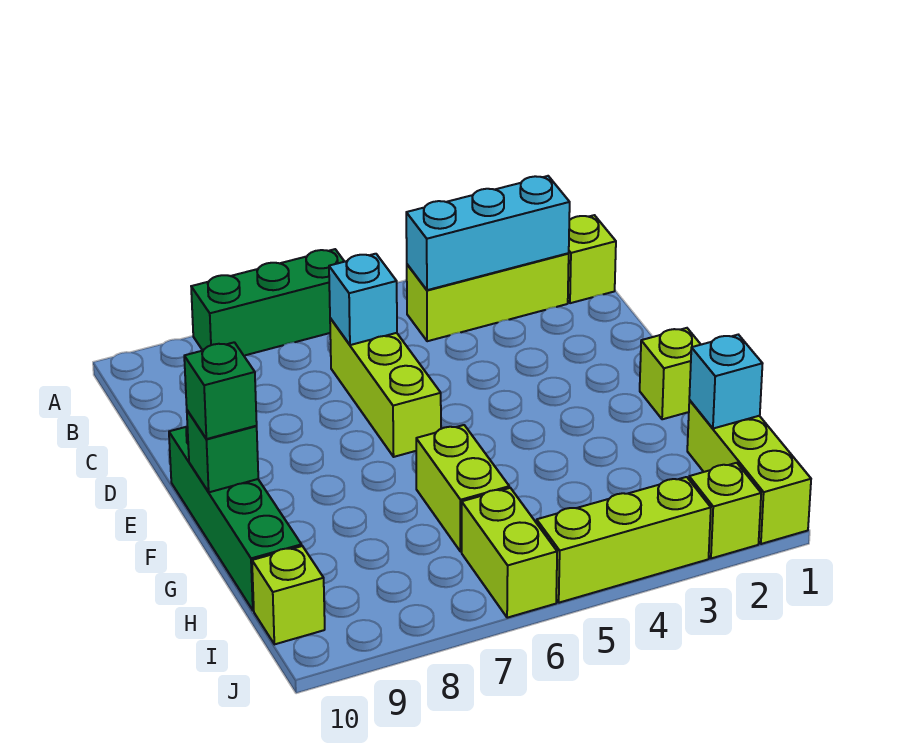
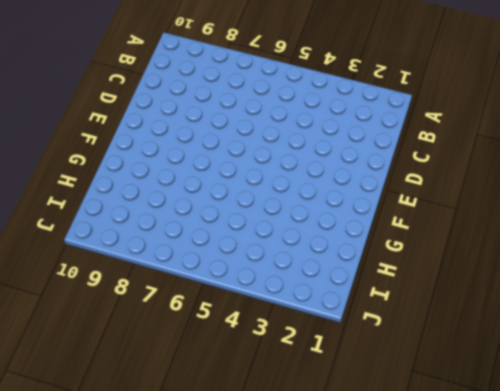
none -> green brick A6:A8 level 1
none -> lime brick B1 level 1
none -> lime brick B2:B4 level 1

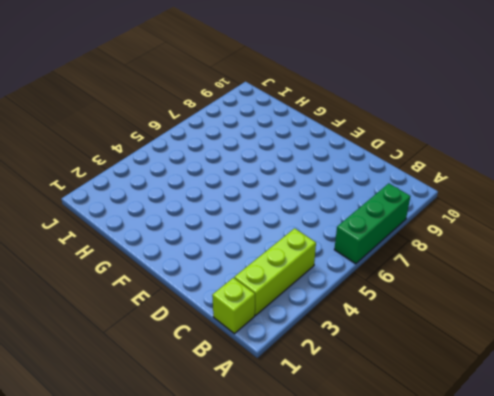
none -> lime brick C6:E6 level 1
none -> green brick E10:H10 level 1
none -> lime brick F1 level 1

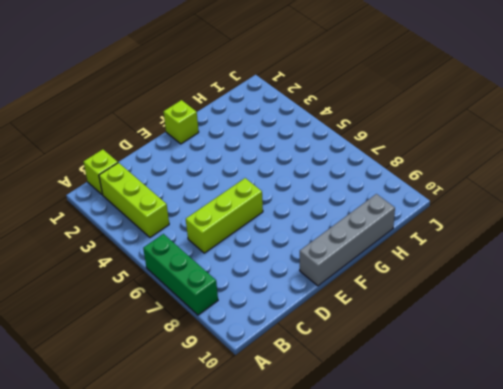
grey brick E10:H10 level 1 -> green brick E10:H10 level 1
none -> lime brick G6:H6 level 1
none -> lime brick H1:J1 level 1
none -> lime brick I6:J6 level 1

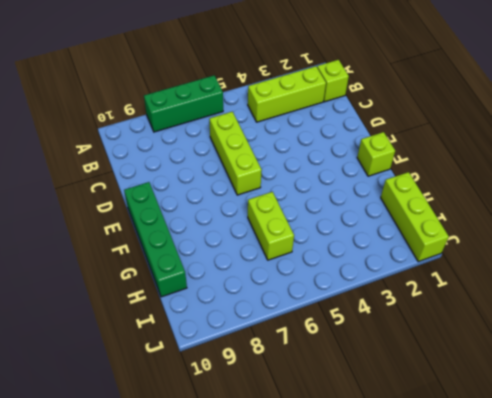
none -> lime brick I6:J6 level 1
none -> lime brick I10 level 1
none -> lime brick J2 level 1

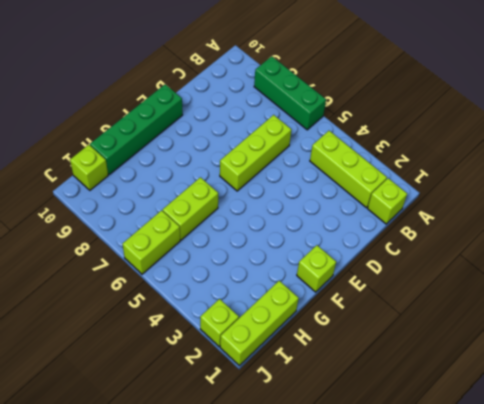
none -> lime brick J3:J5 level 1
none -> cyan brick B2:B4 level 2
none -> cyan brick C6 level 2

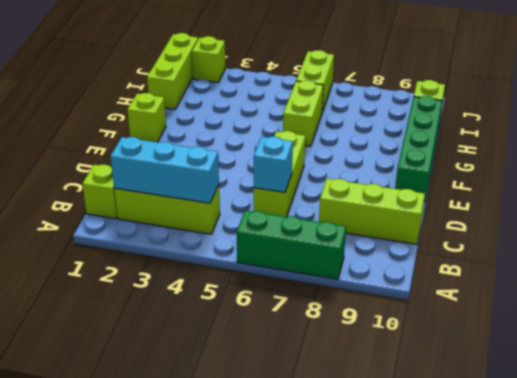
lime brick C8:C10 level 1 -> lime brick J3:J5 level 1
none -> green brick F10 level 2
none -> cyan brick H1 level 2
none -> green brick F10 level 3

